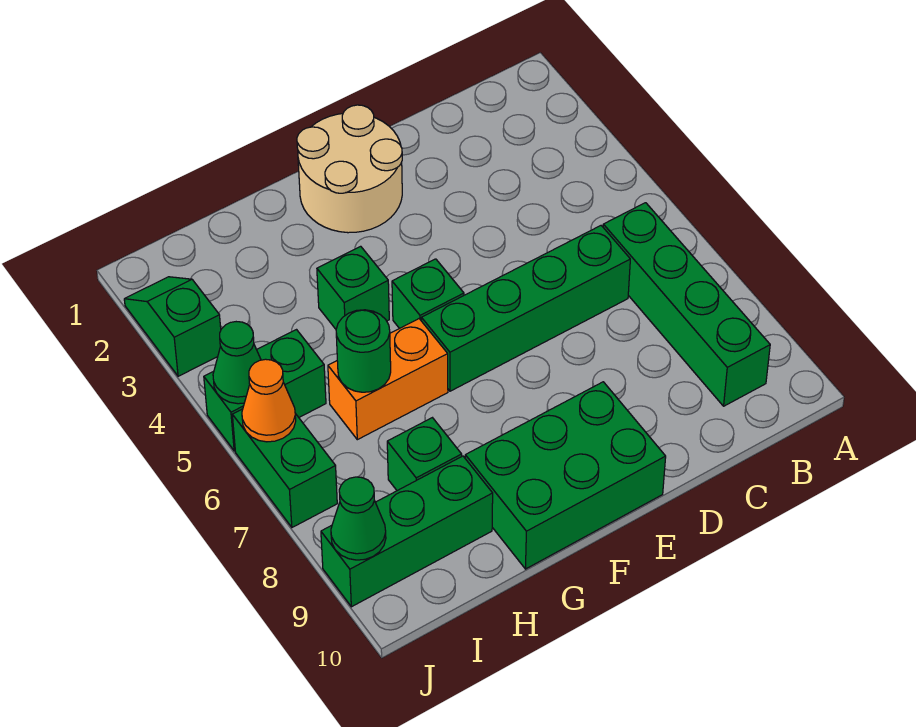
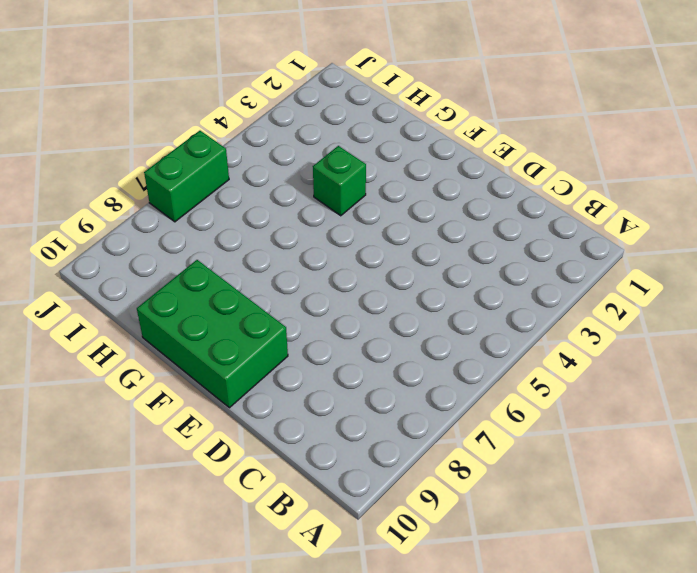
none -> green brick B6:B9 level 1
none -> green brick C6:F6 level 1
none -> tan round brick E1:F2 level 1

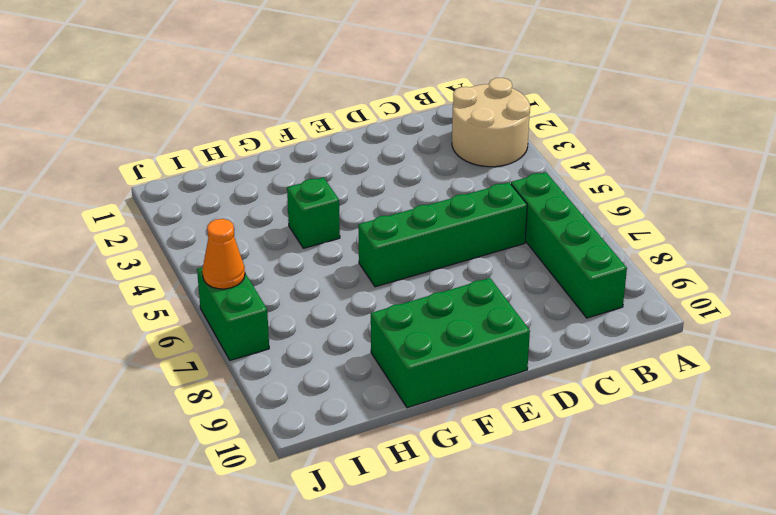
tan round brick A2:B3 level 1 -> tan round brick E1:F2 level 1
none -> green brick F5 level 1
none -> orange brick G6:H6 level 1
none -> green brick H8 level 1

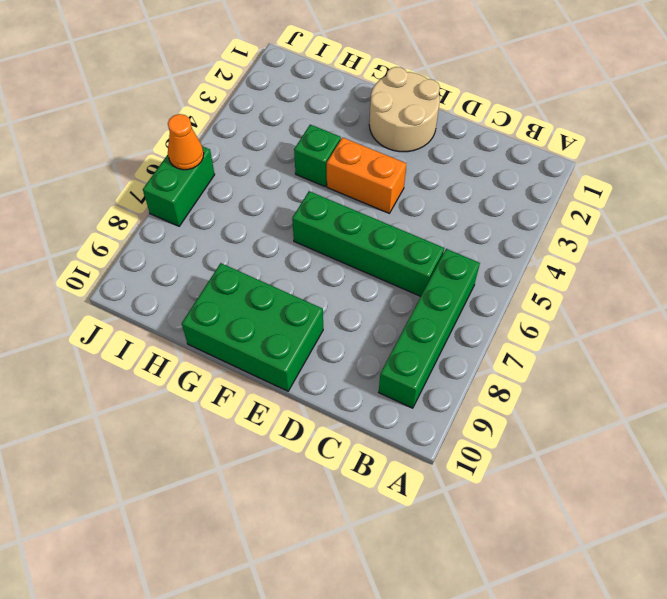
orange brick E4:F4 level 1 -> orange brick G6:H6 level 1
none -> green brick F5 level 1
none -> green brick H8 level 1
none -> green brick H9:J9 level 1

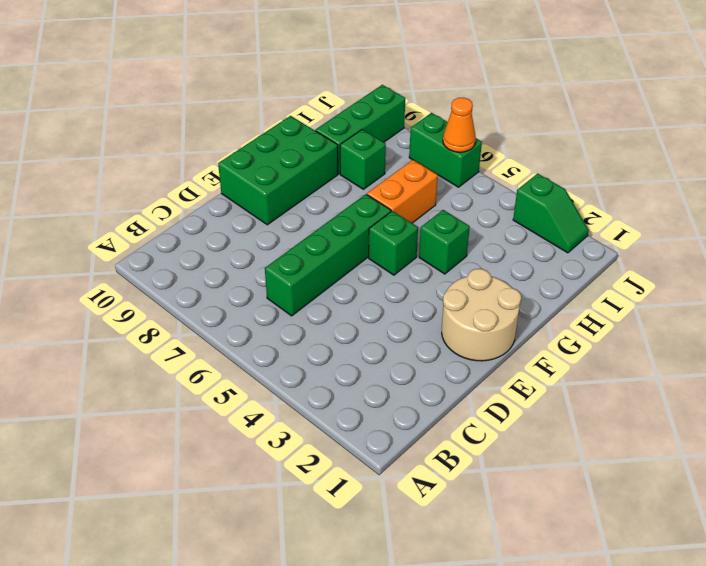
none -> green brick B6:B9 level 1
none -> green brick I5:J5 level 1
none -> green round brick H6 level 2

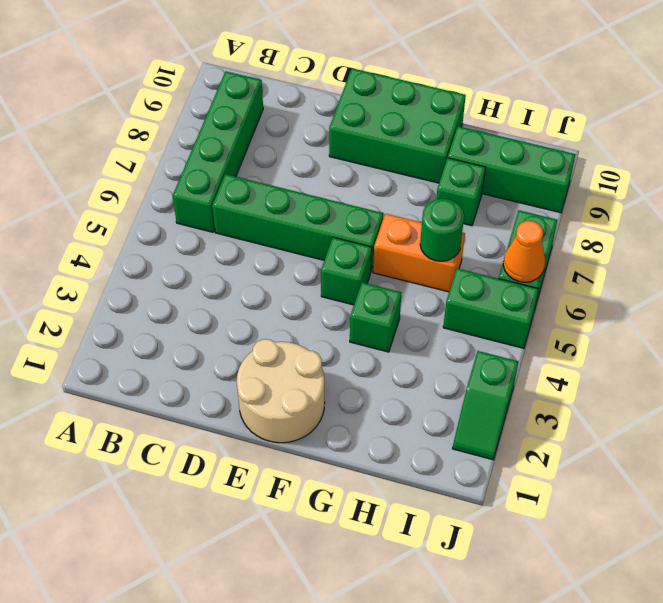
none -> green cone J5 level 2
none -> green cone J9 level 2

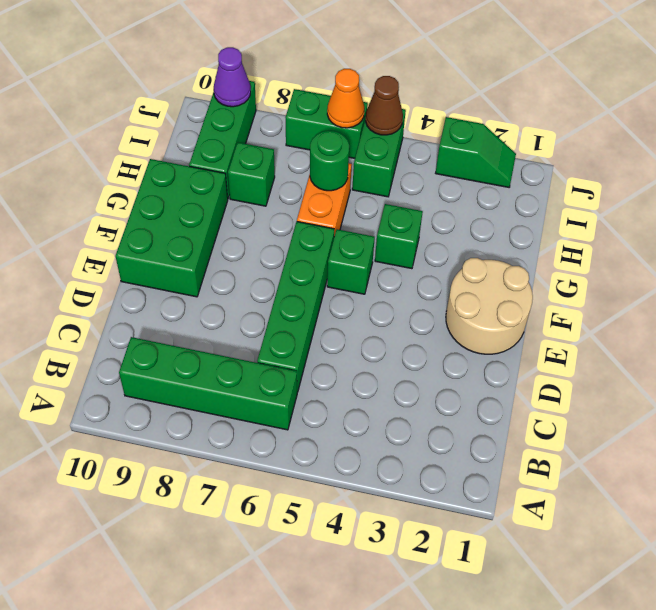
brown cone J5 level 2 -> green cone J5 level 2
purple cone J9 level 2 -> green cone J9 level 2

